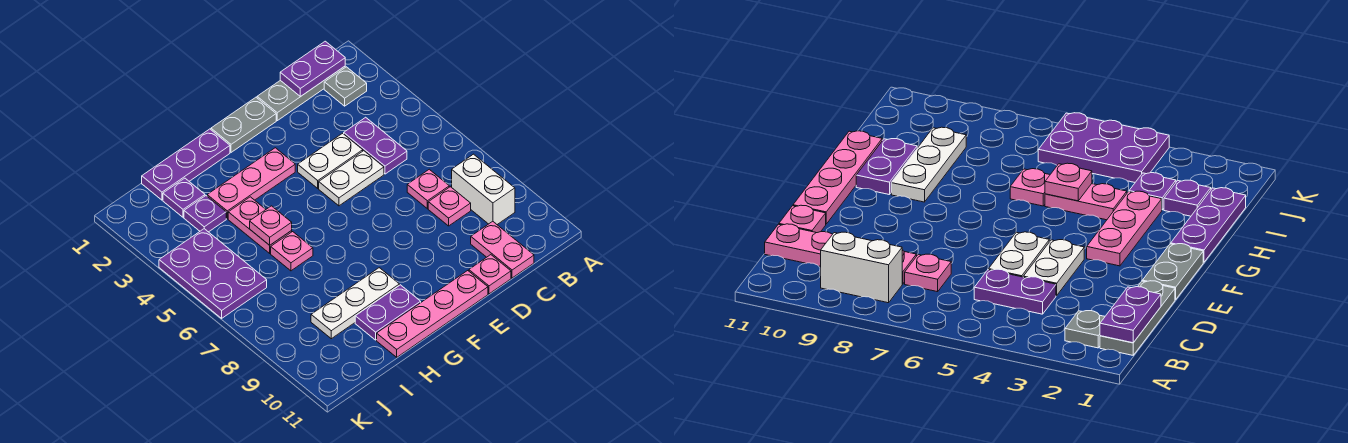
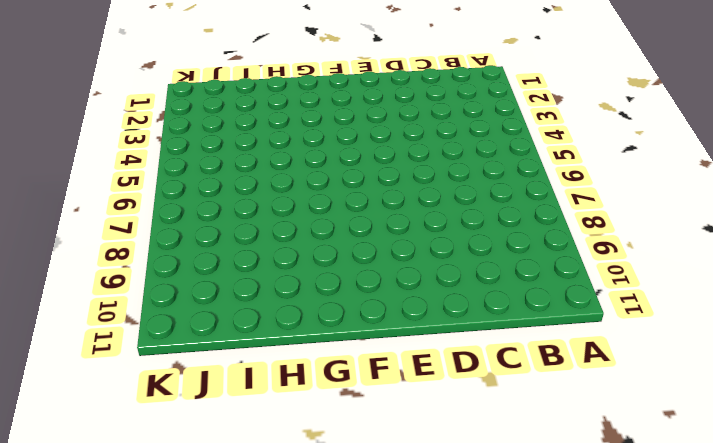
none -> grey plate B1:D1 level 1
none -> grey plate B2 level 1
none -> white brick B8:B9 level 1

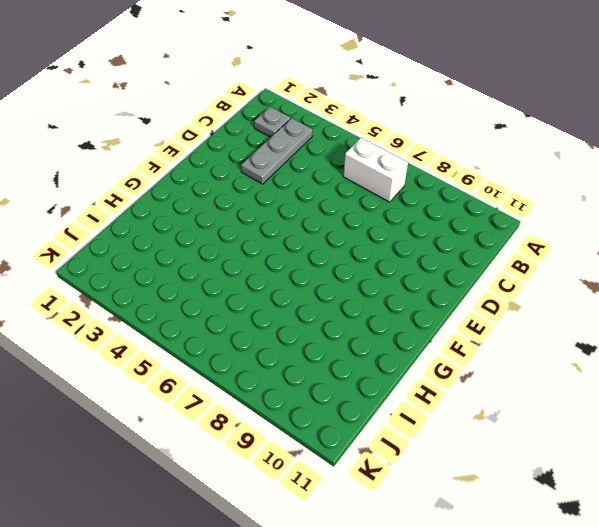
grey plate B3:D3 level 1 -> grey plate B1:D1 level 1
white brick B6:B7 level 1 -> white brick B8:B9 level 1
none -> purple plate C4:C5 level 1
none -> pink plate C7 level 1
none -> pink plate C8 level 1

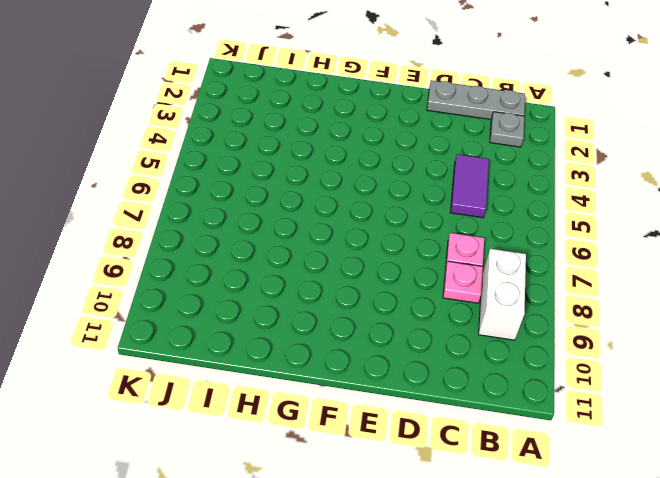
purple tile C4:C5 level 1 -> purple plate C4:C5 level 1
none -> pink plate C10:C11 level 1
none -> white plate D4:E4 level 1
none -> white plate D5:E5 level 1

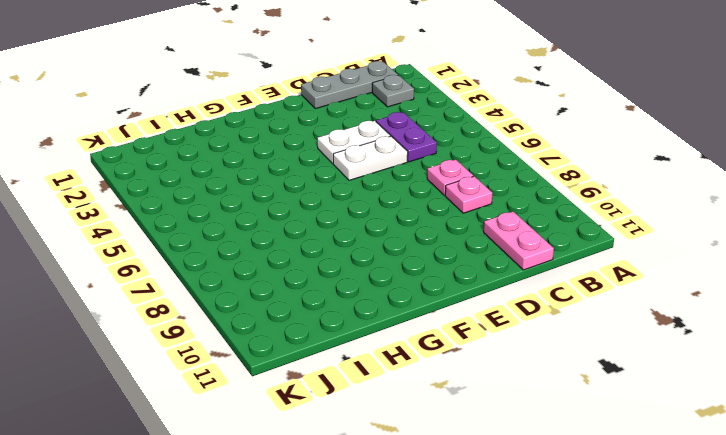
none -> white brick B8:B9 level 1
none -> pink plate D11 level 1
none -> grey plate E1:F1 level 1

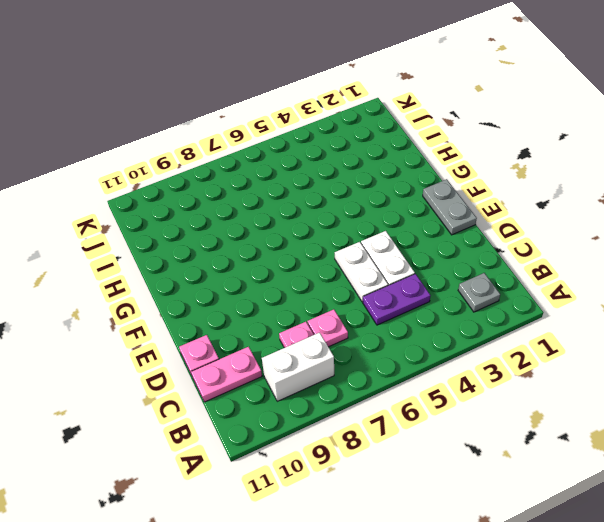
none -> grey plate B1:D1 level 1
none -> pink plate E11:H11 level 1
none -> pink plate F3:H3 level 1

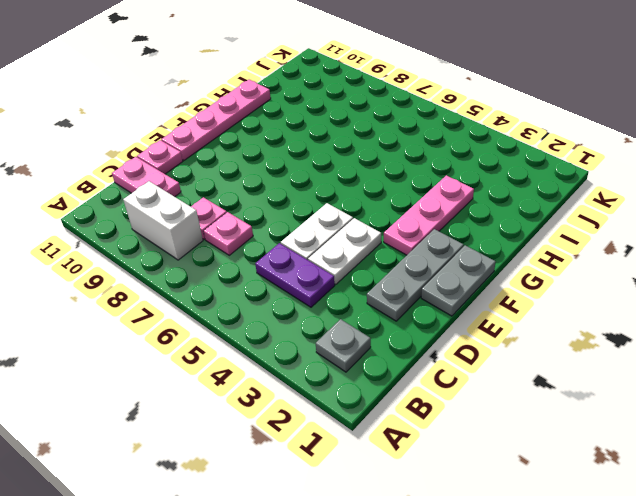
grey plate D2:F2 level 1 -> grey plate B1:D1 level 1
none -> purple plate G1:I1 level 1
none -> white plate G9:I9 level 1
none -> purple plate G10:H10 level 1

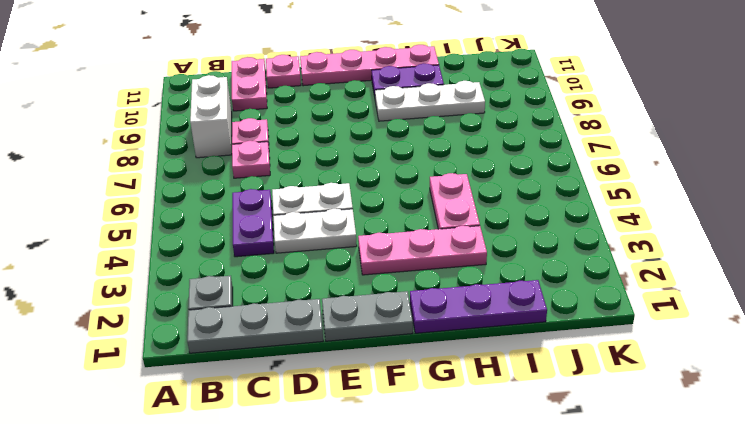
none -> pink plate H6 level 1
none -> purple plate I2 level 1
none -> purple plate I3 level 1

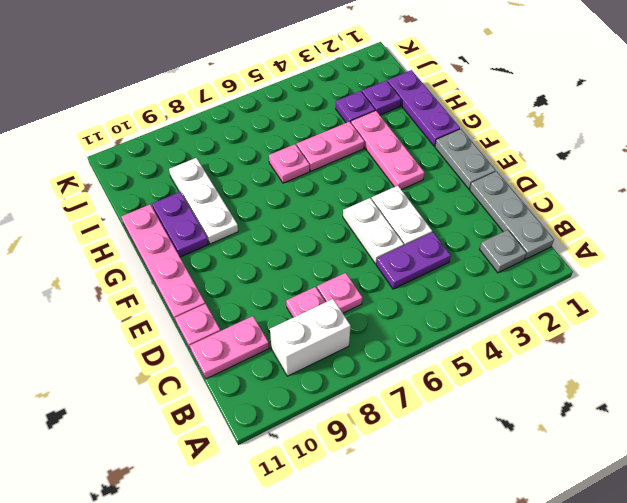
none -> purple plate J4:K6 level 1
none -> purple plate B1:C1 level 2
none -> pink plate H5 level 2

